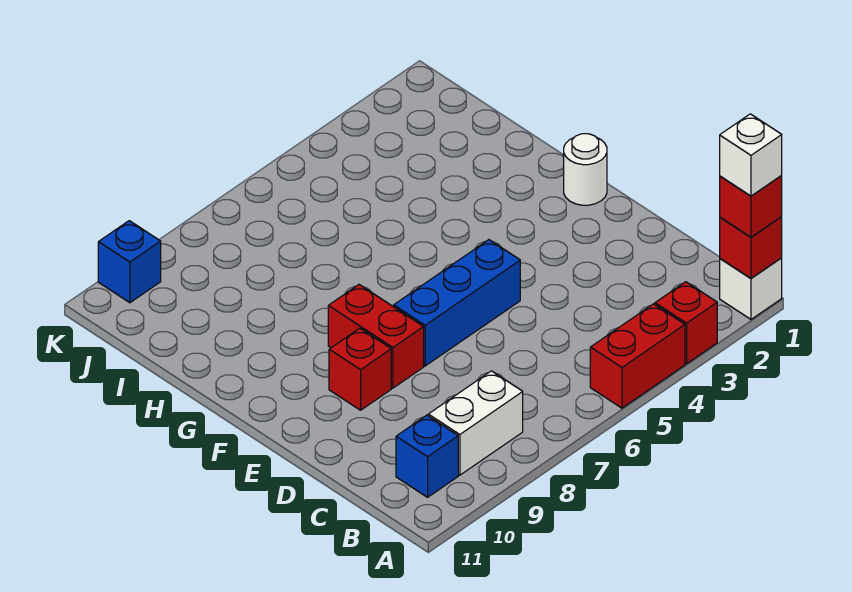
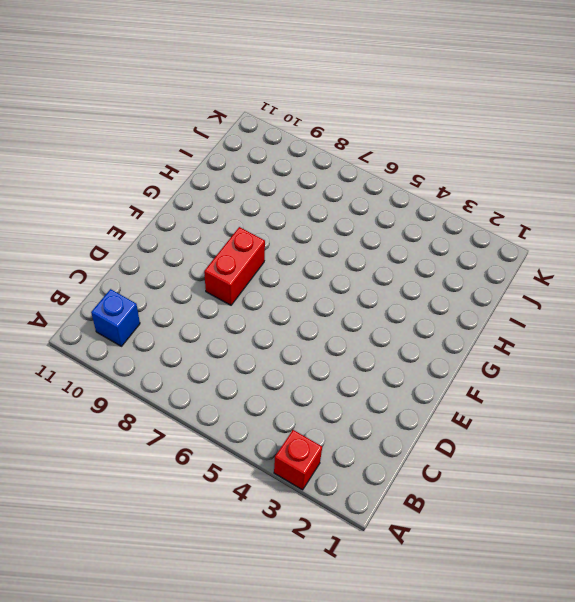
none -> white brick A1 level 1
none -> red brick A4:A5 level 1
none -> white brick B8:B9 level 1

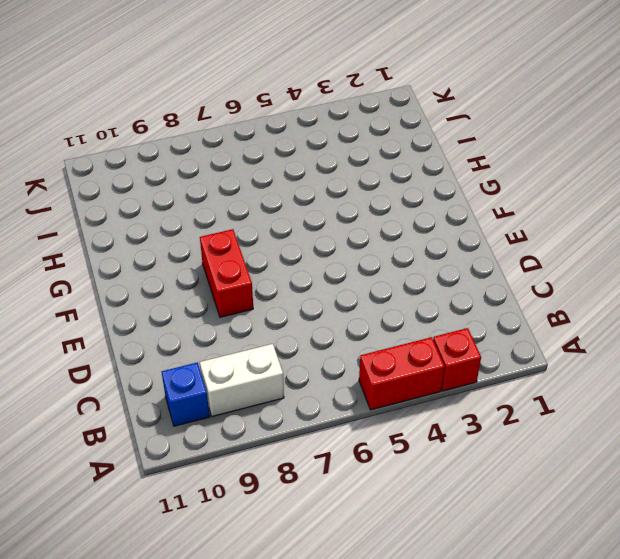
none -> white brick A1 level 1
none -> blue brick E5:E7 level 1
none -> red brick E9 level 1

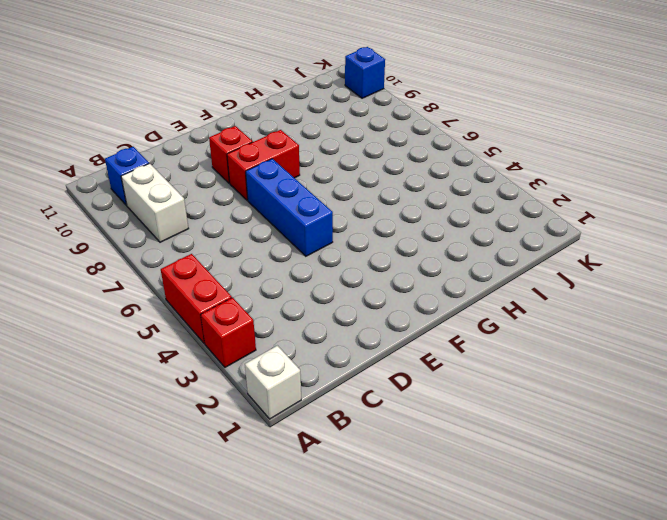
none -> white round brick F1 level 1
none -> red brick A1 level 2
none -> red brick A1 level 3

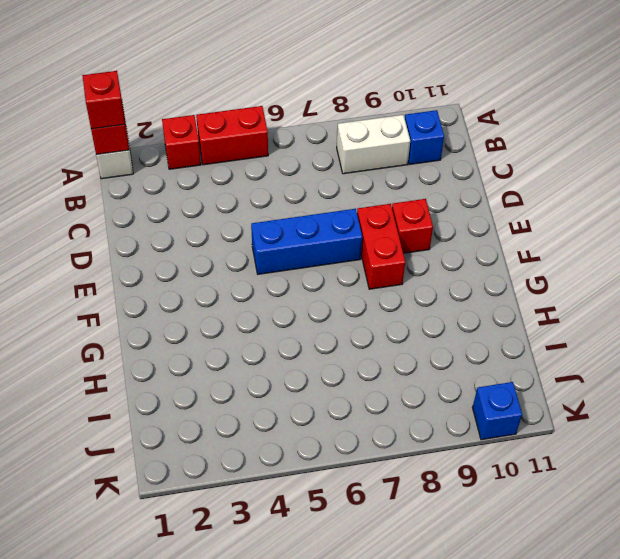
none -> white round brick F1 level 1
none -> white brick A1 level 4

